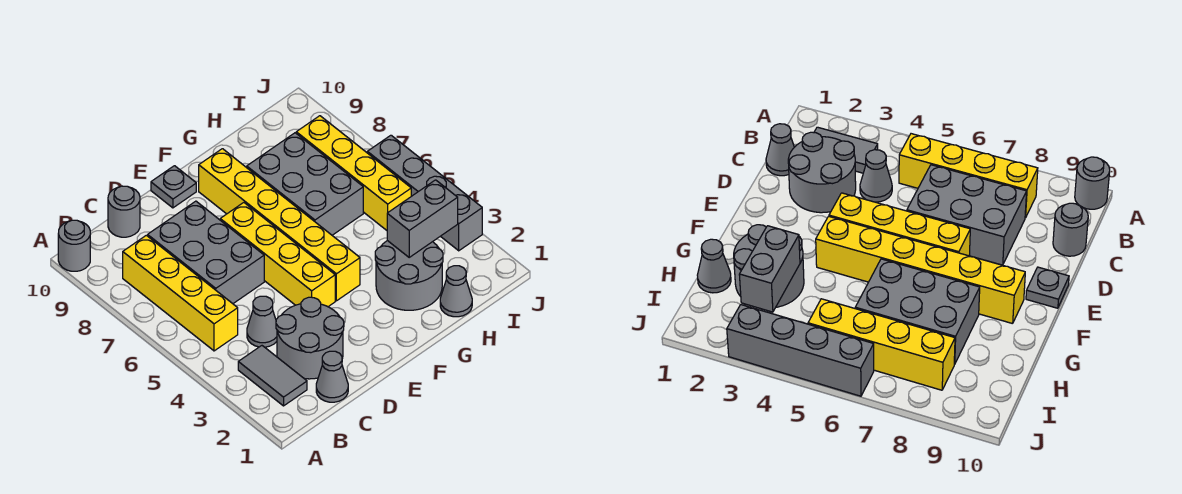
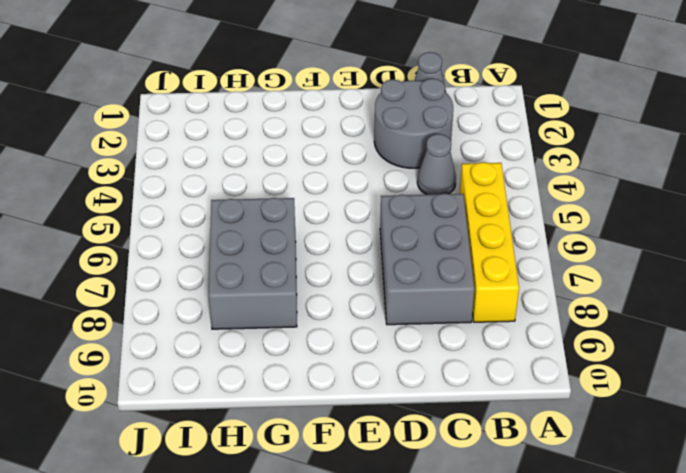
none -> grey round brick A10 level 1
none -> grey tile B2:B3 level 1
none -> grey round brick C10 level 1

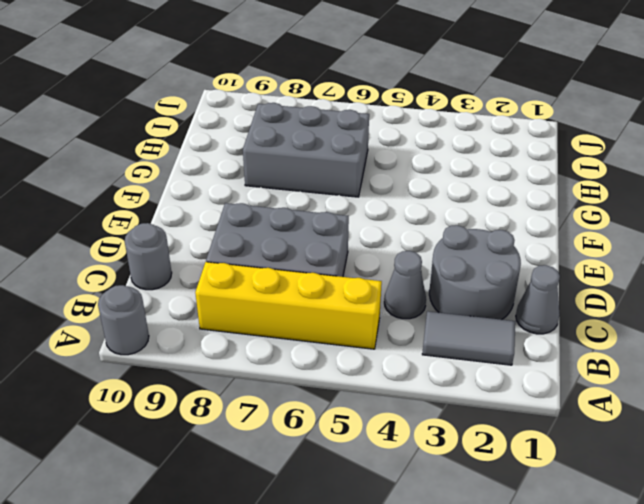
none -> yellow brick E4:E7 level 1
none -> grey plate E10 level 1
none -> yellow brick F4:F9 level 1

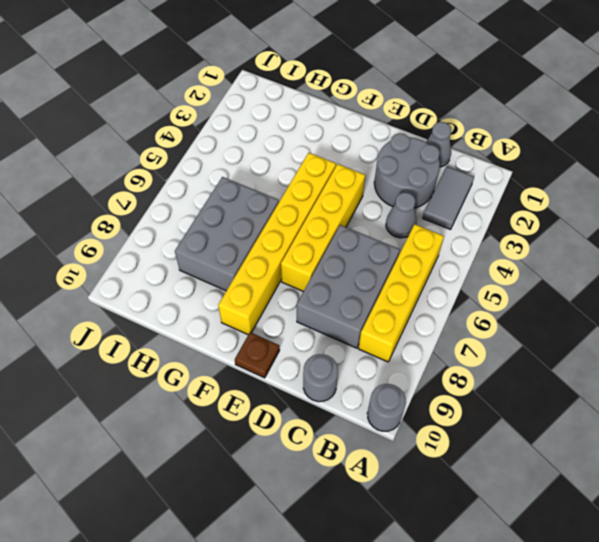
brown plate E10 level 1 -> grey plate E10 level 1
none -> grey round brick G2:H3 level 1
none -> grey cone H1 level 1
none -> yellow brick I5:I8 level 1

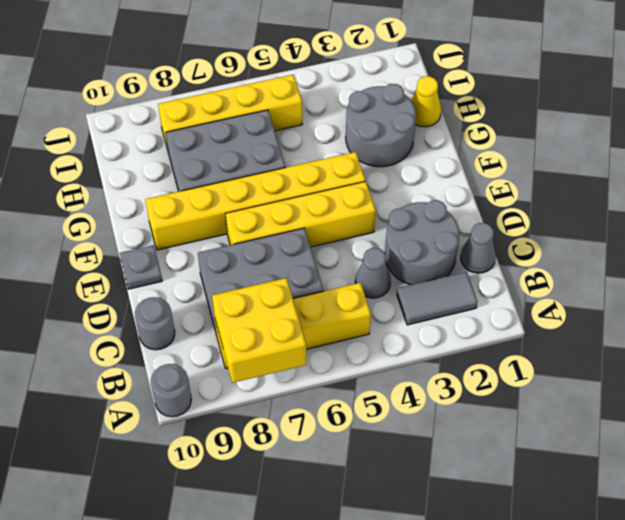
yellow brick A7:B8 level 2 -> none
yellow cone H1 level 1 -> grey cone H1 level 1
none -> grey brick J3:J6 level 1
none -> grey brick H3:I3 level 2

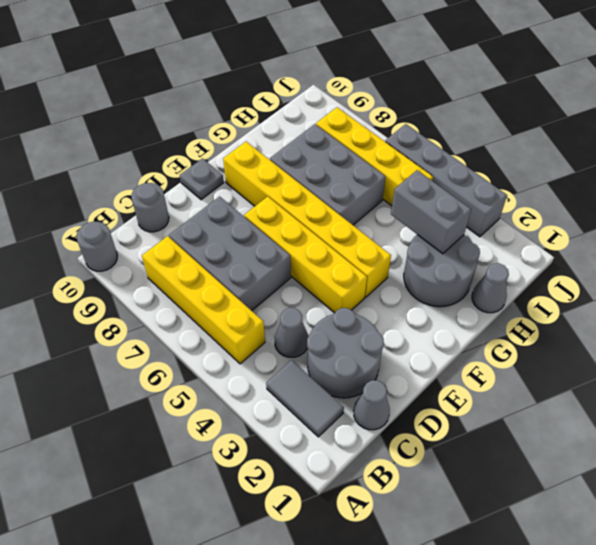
grey brick H3:H4 level 2 -> grey brick H3:I3 level 2

